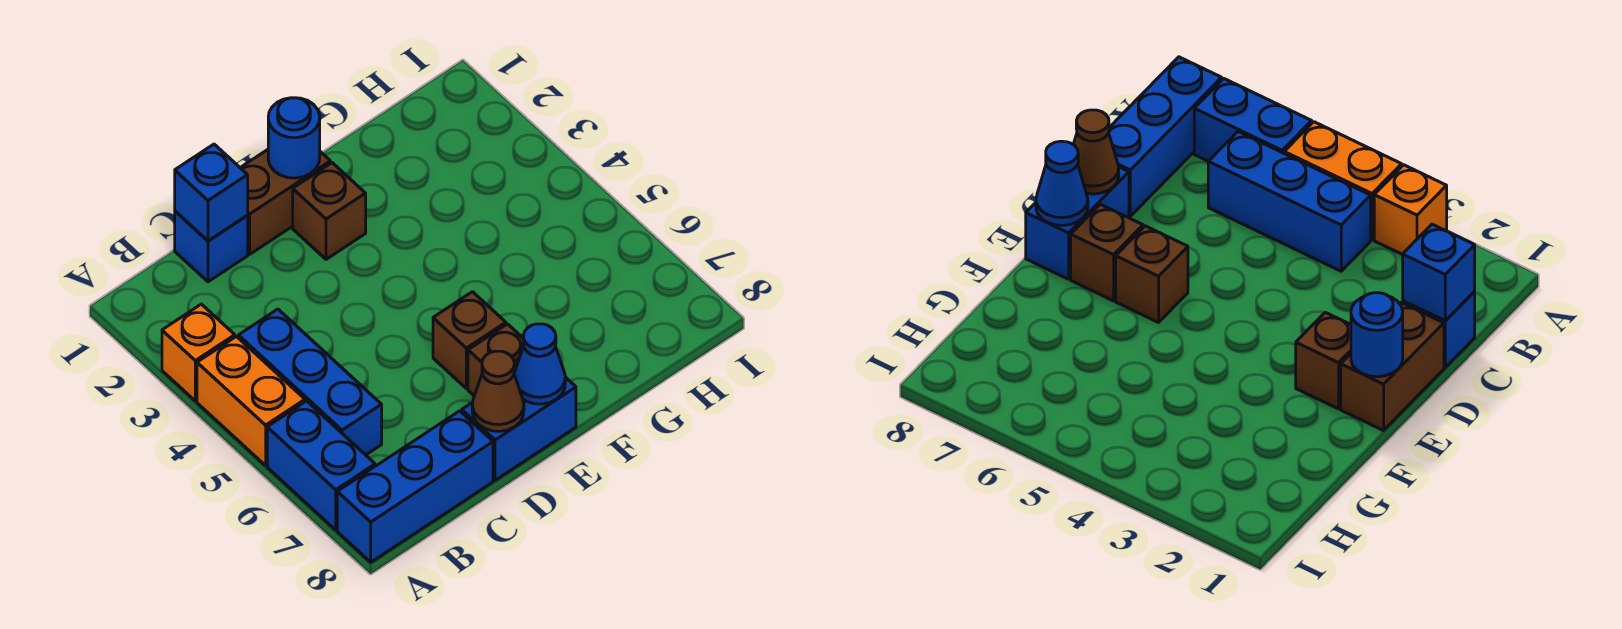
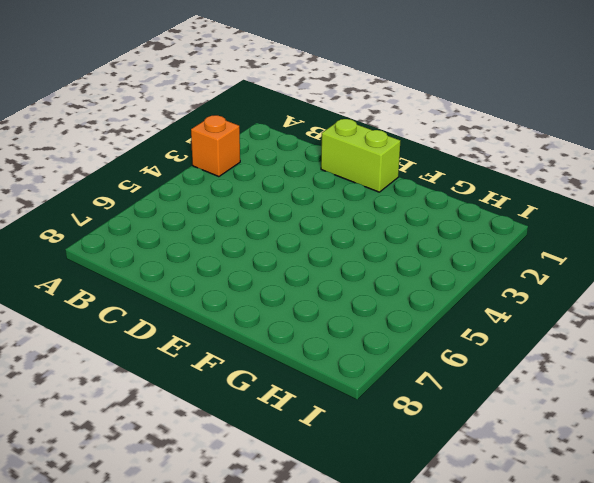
lime brick D1:E1 level 1 -> brown brick D1:E1 level 1
none -> orange brick A4:A5 level 1
none -> blue brick A6:A7 level 1
none -> blue brick A8:C8 level 1

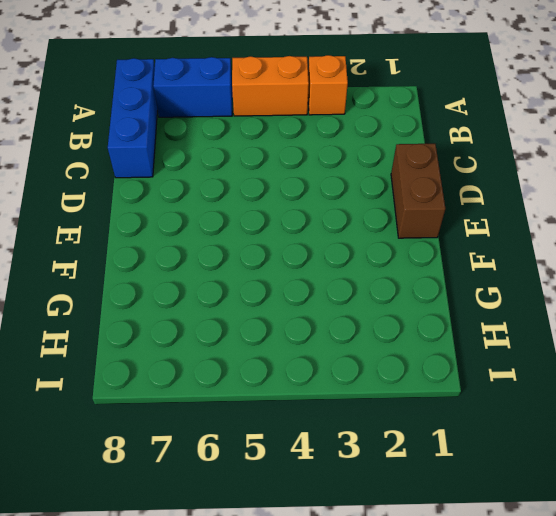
none -> blue brick B4:B6 level 1
none -> blue brick C1 level 1
none -> blue brick D8:E8 level 1

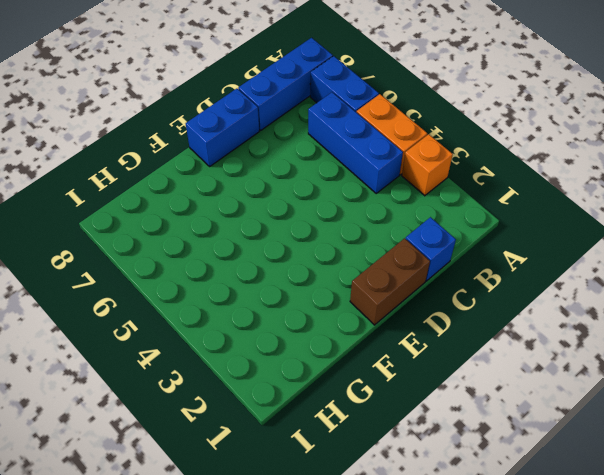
none -> brown brick E2 level 1
none -> brown brick E6 level 1
none -> brown brick E7 level 1

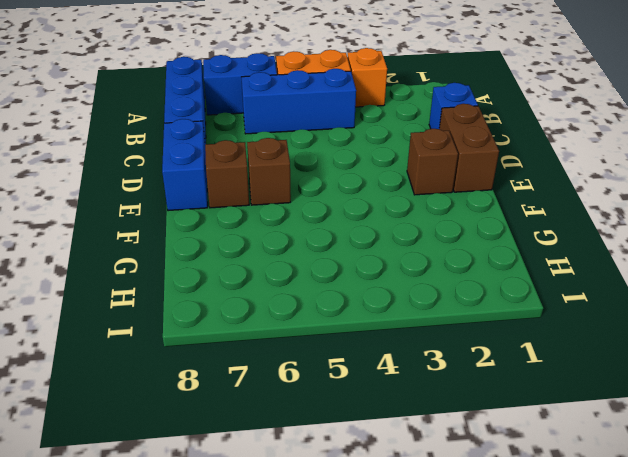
none -> blue brick C1 level 2
none -> brown cone D8 level 2
none -> blue round brick E1 level 2

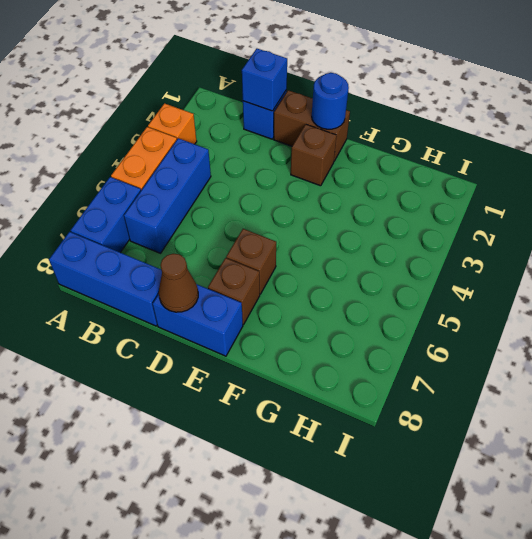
none -> blue cone E8 level 2

